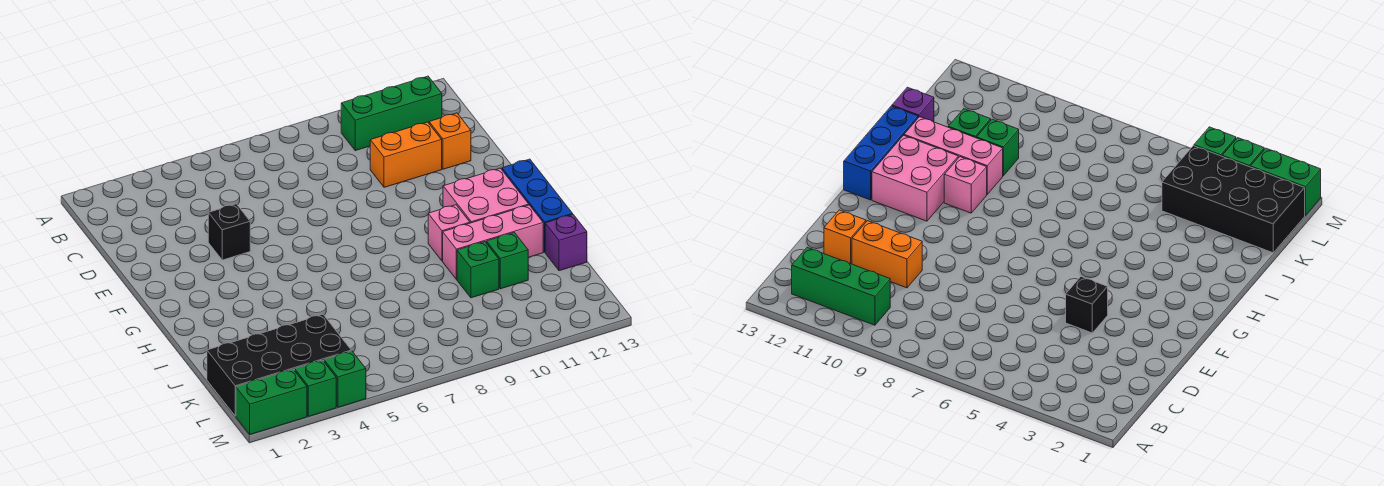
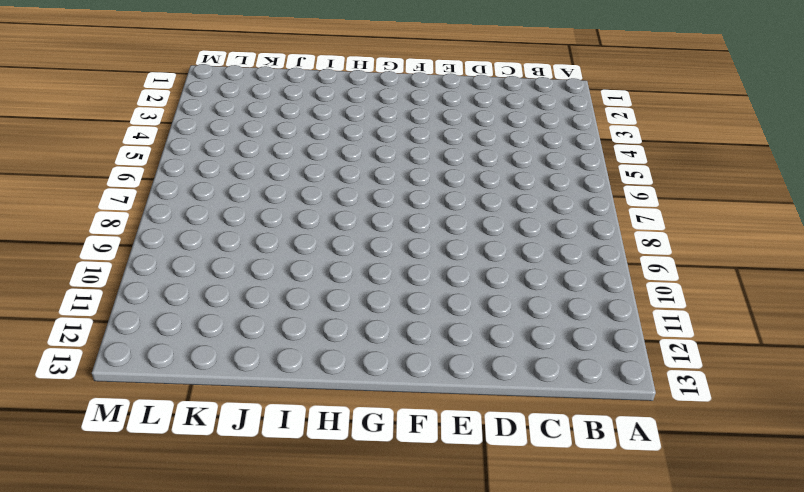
none -> green brick B10:B12 level 1
none -> orange brick D10:D11 level 1
none -> orange brick D12 level 1

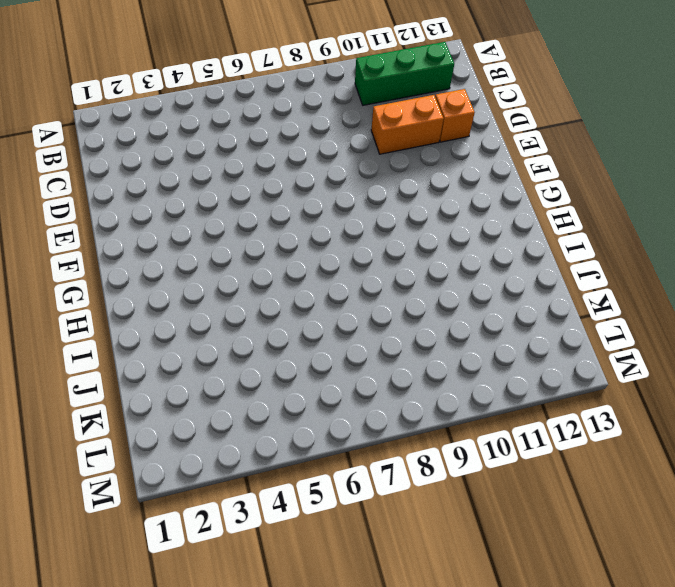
none -> black brick E4 level 1
none -> pink brick G11:H12 level 1
none -> blue brick G13:I13 level 1

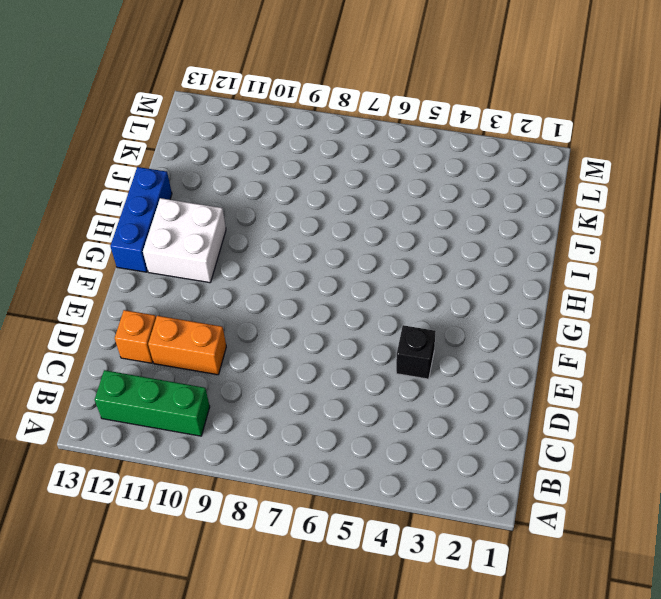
white brick G11:H12 level 1 -> pink brick G11:H12 level 1
none -> pink brick H10 level 1
none -> pink brick I10:I12 level 1
none -> green brick J10 level 1

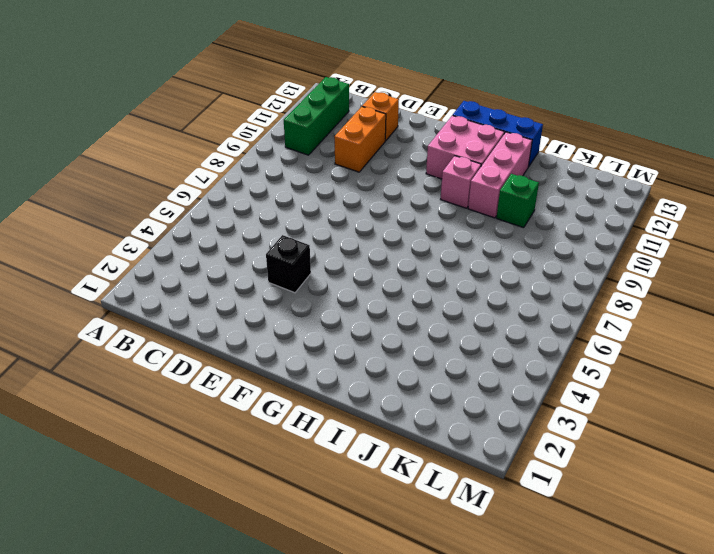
none -> green brick J11 level 1
none -> purple brick J13 level 1
none -> black brick K1:L4 level 1

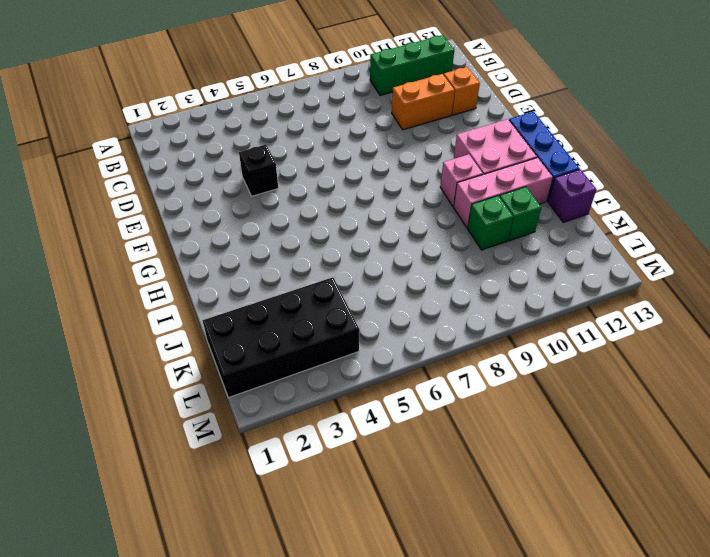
none -> green brick M1:M2 level 1
none -> green brick M3 level 1
none -> green brick M4 level 1

